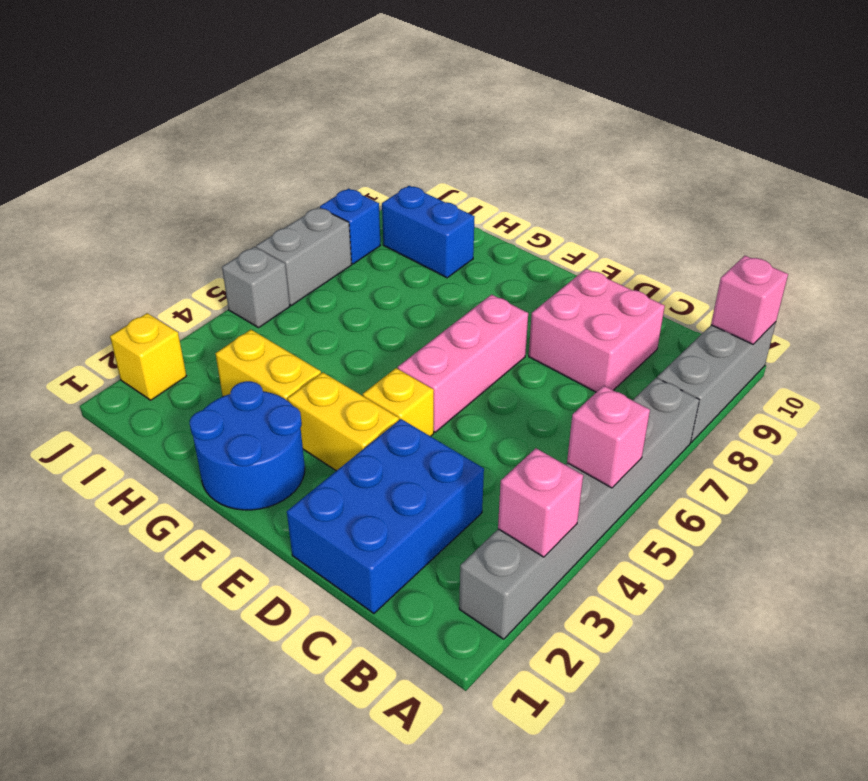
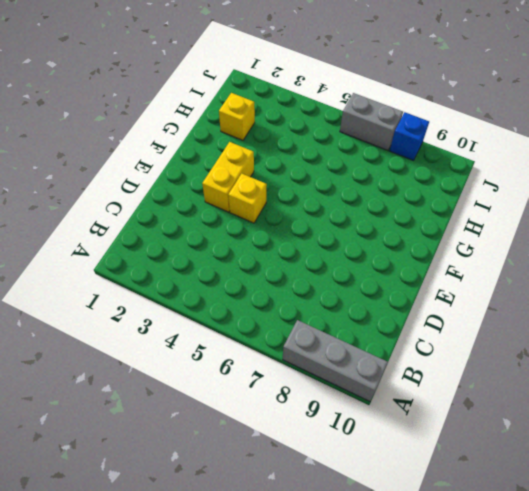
yellow brick H2 level 1 -> yellow brick J2 level 1
none -> grey brick A2:A7 level 1
none -> blue brick C1:D3 level 1
none -> pink brick C8:D9 level 1

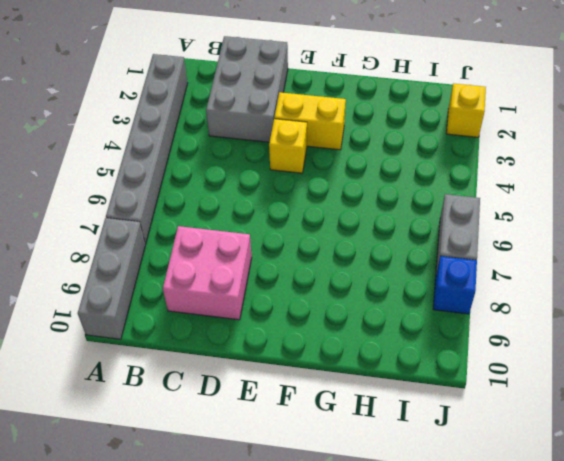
grey brick C1:D3 level 1 -> blue brick C1:D3 level 1
none -> pink brick E5:E7 level 1
none -> blue round brick F1:G2 level 1
none -> yellow brick G3:H3 level 1

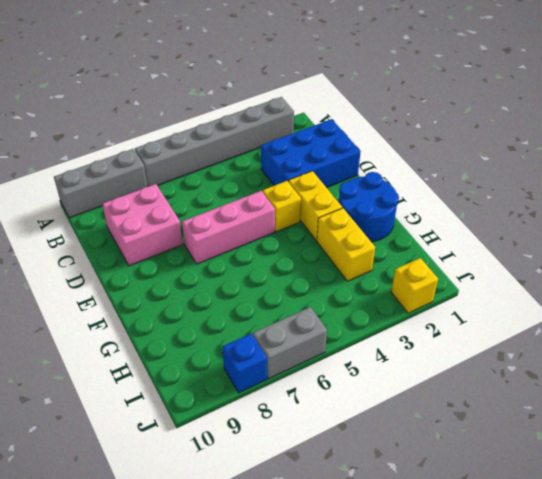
none -> blue brick H9:I9 level 1
none -> grey brick J5 level 1
none -> pink brick A3 level 2

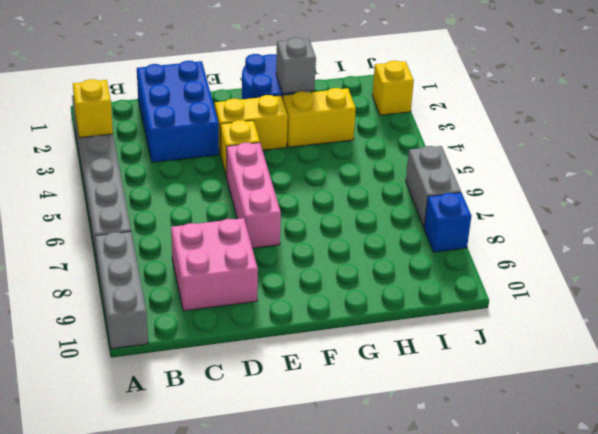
yellow brick A3 level 2 -> pink brick A3 level 2
grey brick G2 level 2 -> grey brick J5 level 1
none -> blue brick H9:I9 level 1
none -> pink brick A5 level 2
none -> pink brick A10 level 2

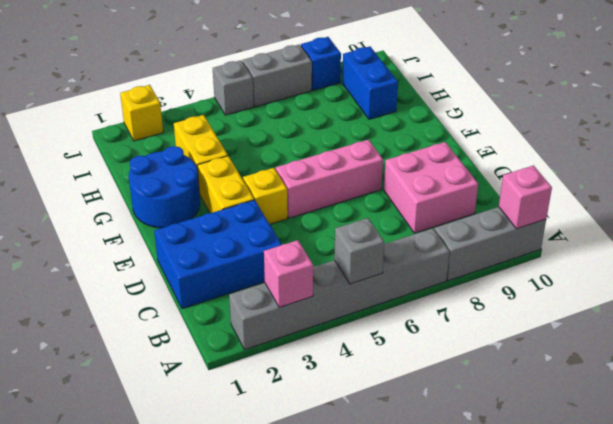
grey brick A5 level 2 -> pink brick A5 level 2

